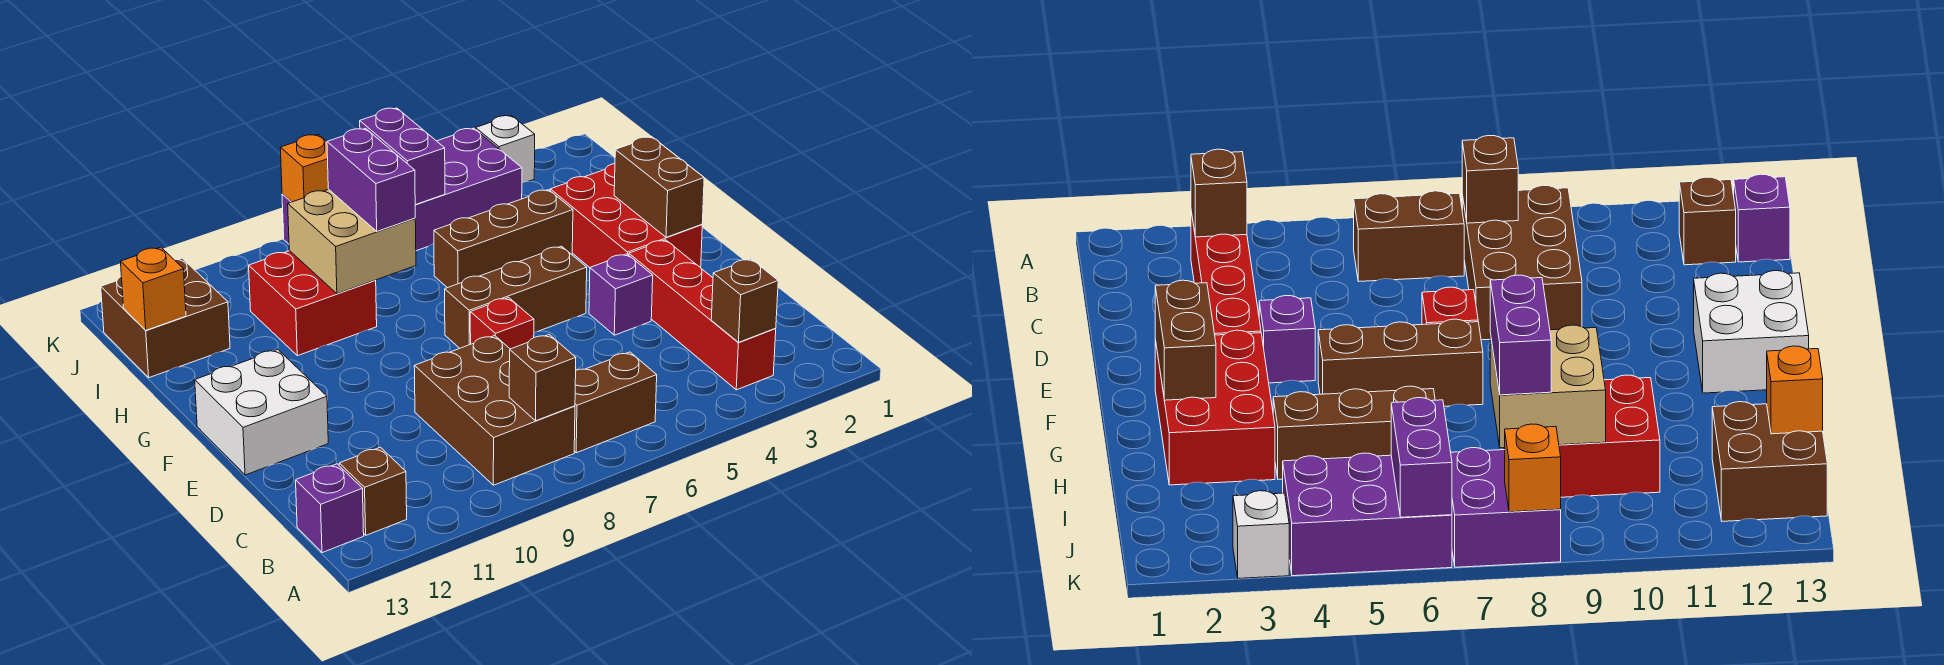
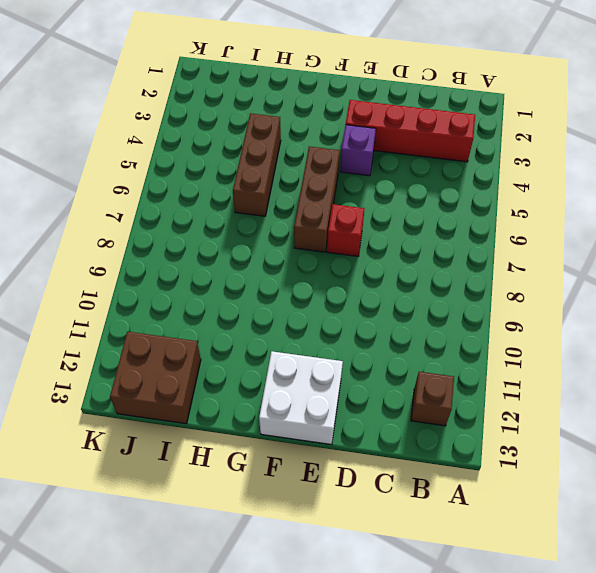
none -> brown brick B6:B7 level 1
none -> brown brick B8:D9 level 1
none -> purple brick B13 level 1

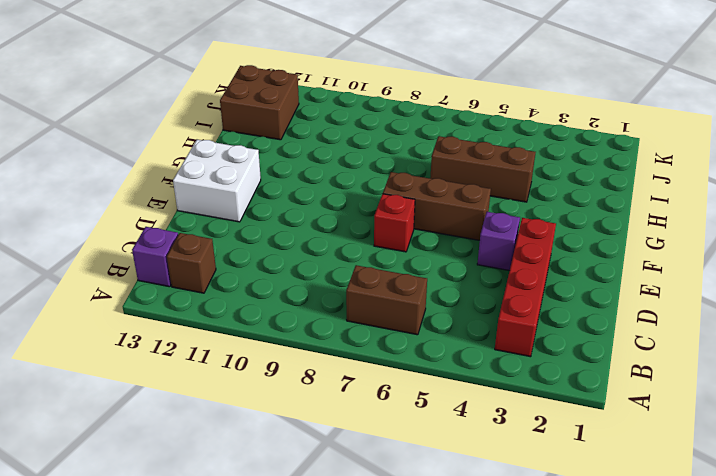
none -> brown brick B8:D9 level 1
none -> red brick F2:H3 level 1
none -> red brick H9:I10 level 1

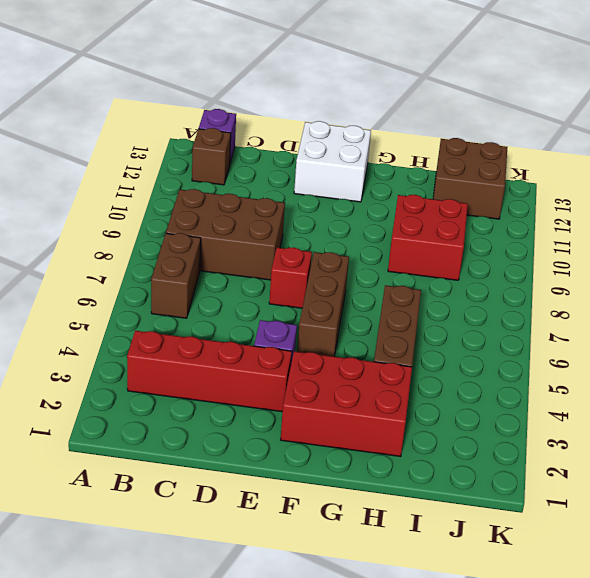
none -> purple brick J4:K6 level 1
none -> purple brick J7:K8 level 1
none -> white brick K3 level 1

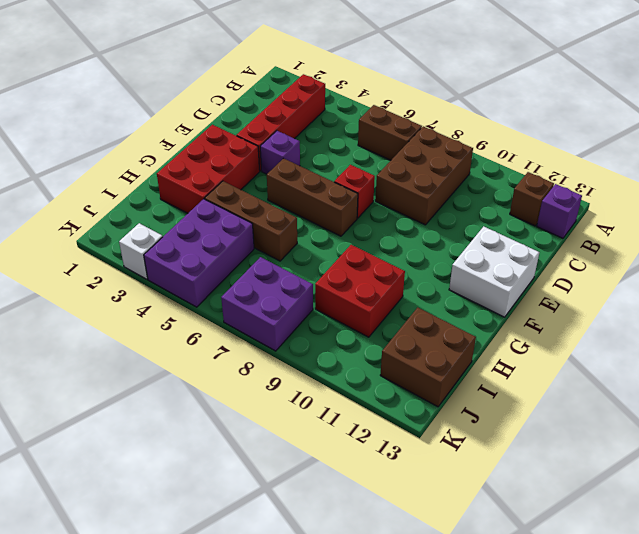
purple brick I4:K5 level 1 -> purple brick J4:K6 level 1
none -> brown brick B3 level 2
none -> brown brick B8 level 2
none -> brown brick F2:G2 level 2

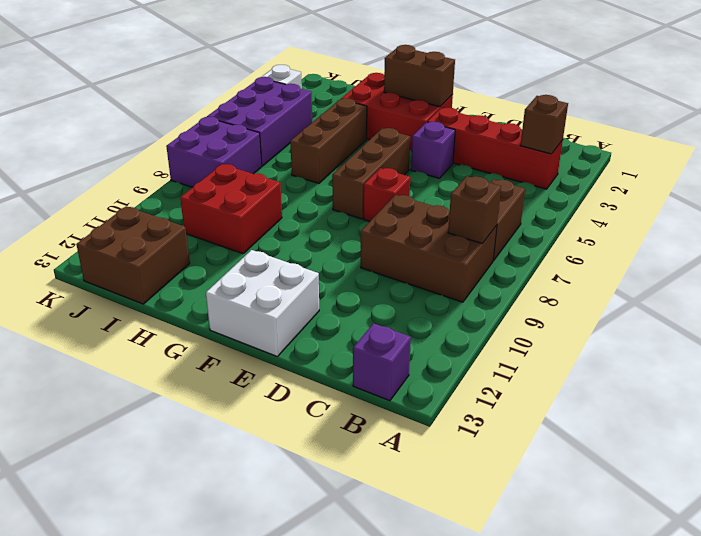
none -> brown brick B12 level 1
none -> tan brick H8:I9 level 2
none -> orange brick I13 level 2

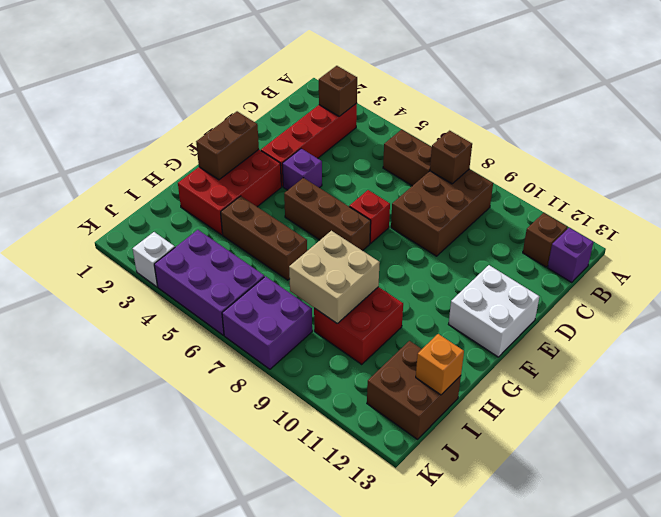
none -> purple brick J6:K6 level 2
none -> orange brick K8 level 2
none -> purple brick H8:I8 level 3

